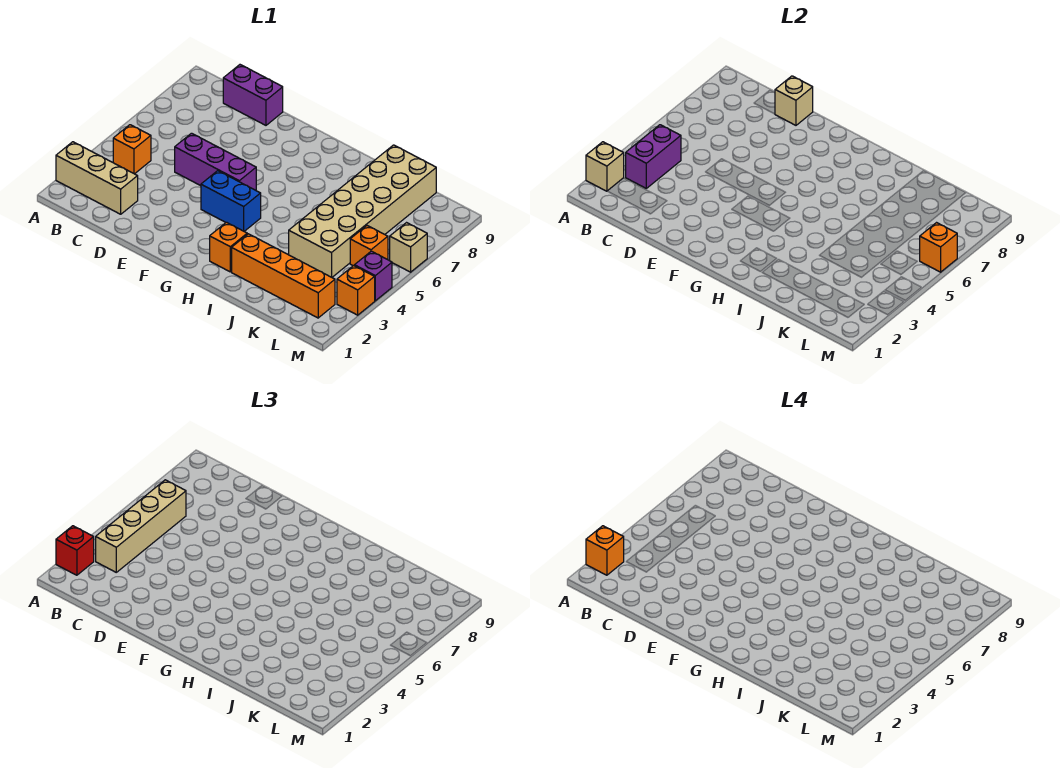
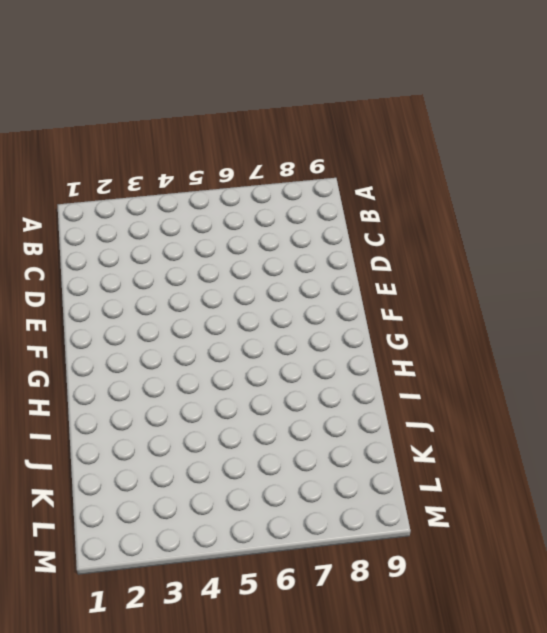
none -> tan brick A2:C2 level 1
none -> orange brick B4 level 1
none -> purple brick C9:D9 level 1

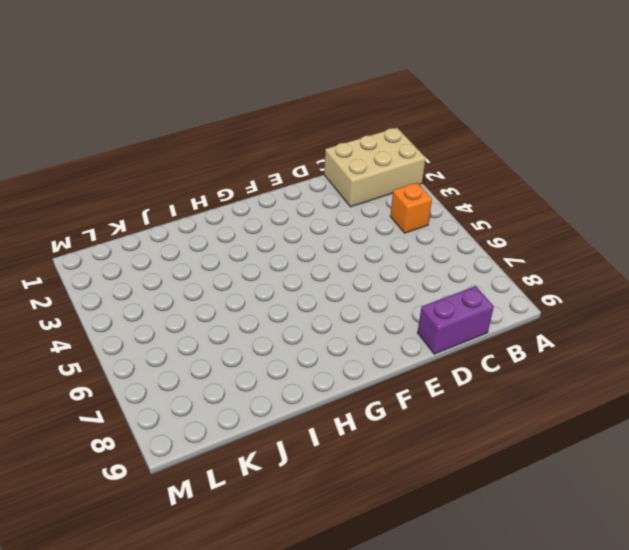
tan brick A1:C2 level 1 -> tan brick A2:C2 level 1
none -> purple brick D5:F5 level 1
none -> blue brick F4:G4 level 1
none -> orange brick H2 level 1

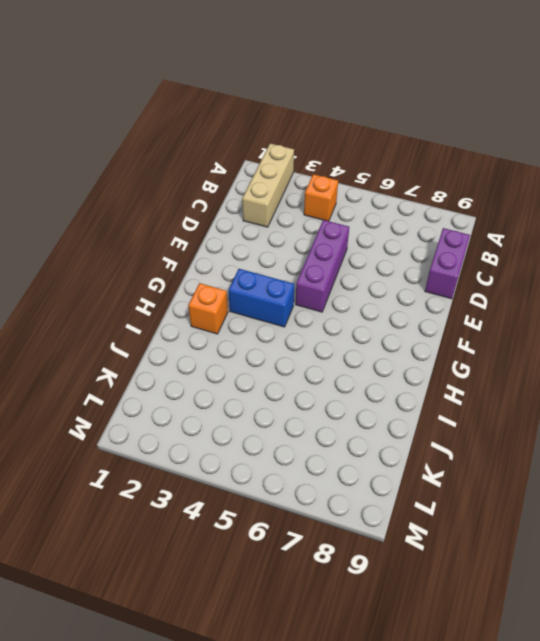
blue brick G3:G4 level 1 -> blue brick F4:G4 level 1
none -> orange brick I2:L2 level 1
none -> tan brick J4:K9 level 1
none -> orange brick L5 level 1

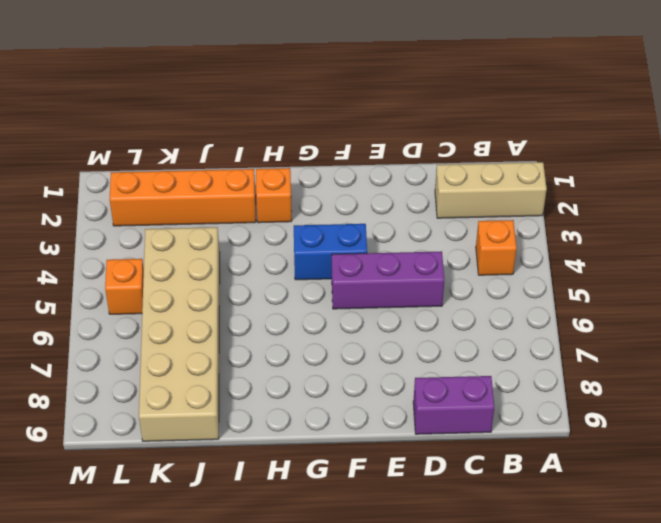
none -> orange brick M3 level 1
none -> purple brick M4 level 1
none -> tan brick M6 level 1

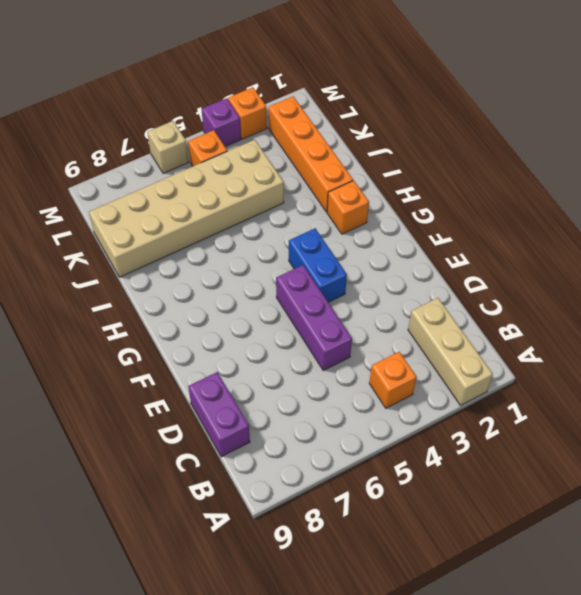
none -> tan brick A2 level 2
none -> purple brick B3:B4 level 2
none -> tan brick D9 level 2

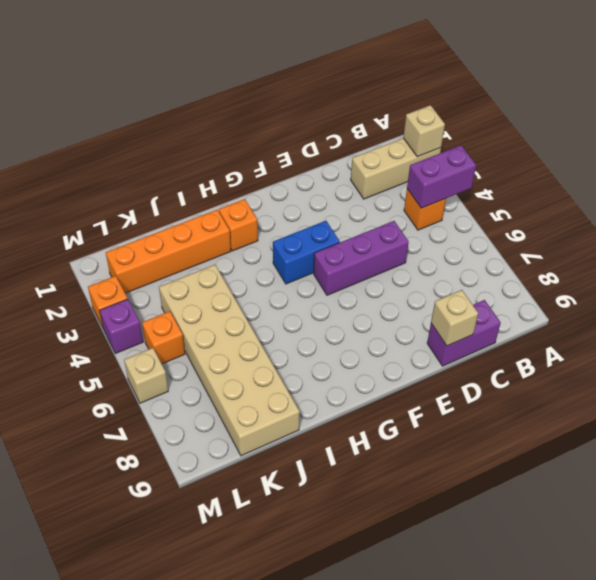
purple brick A4:B4 level 2 -> purple brick B3:B4 level 2
none -> orange brick M6 level 2
none -> red brick A2 level 3
none -> tan brick B3:B6 level 3

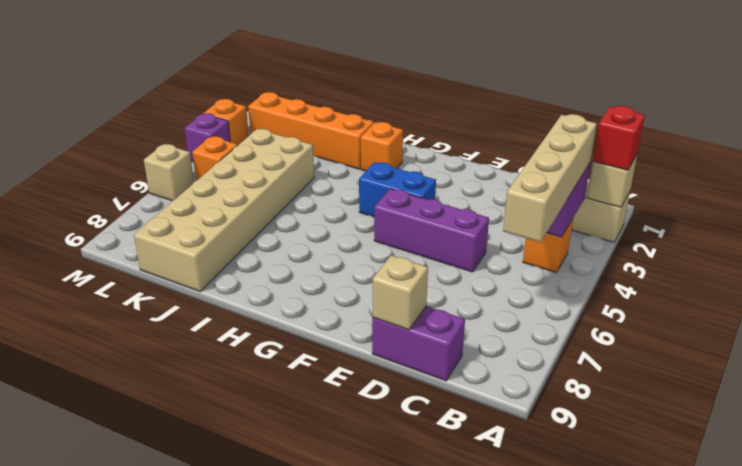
none -> orange brick M6 level 2
none -> orange brick A2 level 4

